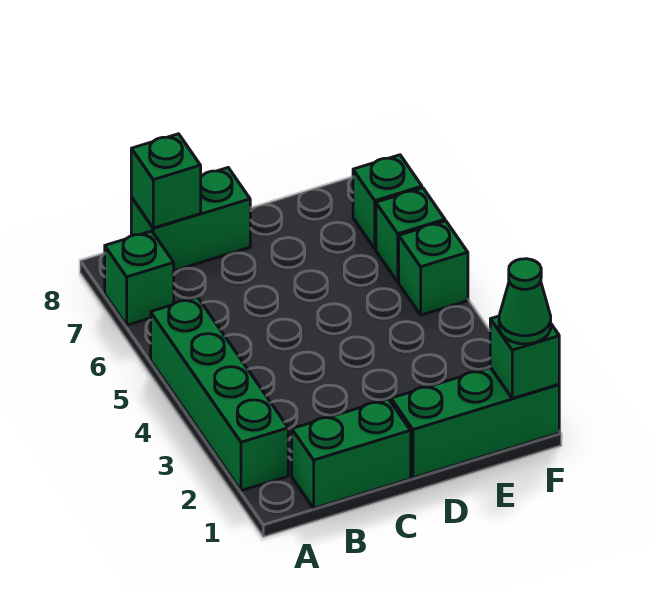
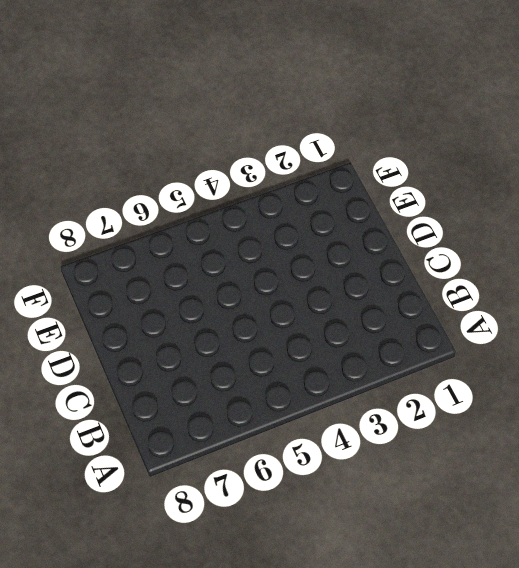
none -> green brick A2:A5 level 1
none -> green brick A7 level 1

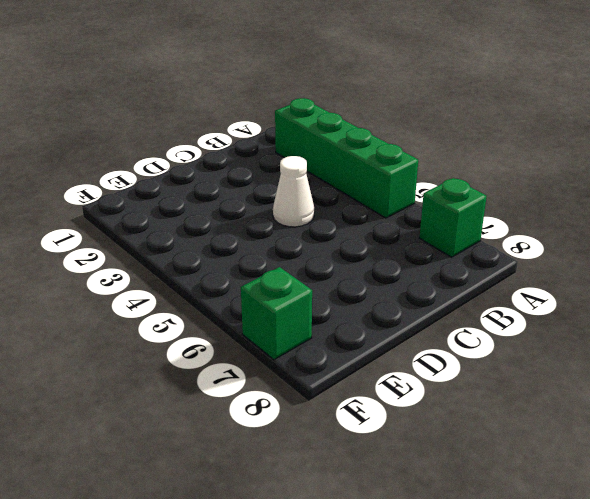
white cone C4 level 1 -> none
none -> green brick B1:C1 level 1
none -> green brick B8:C8 level 1

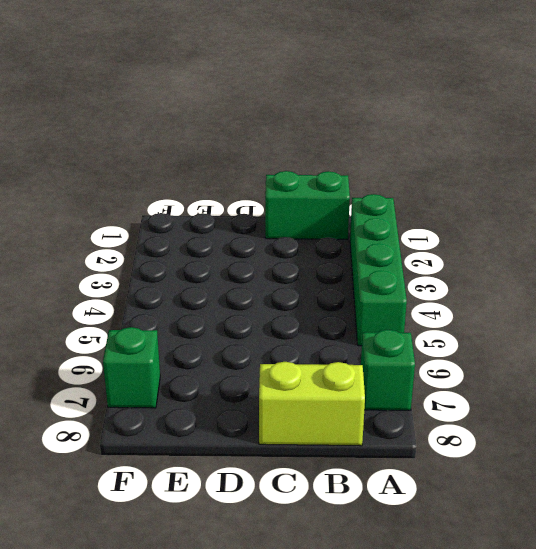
lime brick B8:C8 level 1 -> green brick B8:C8 level 1
none -> green brick D1:F1 level 1
none -> green brick F5 level 1

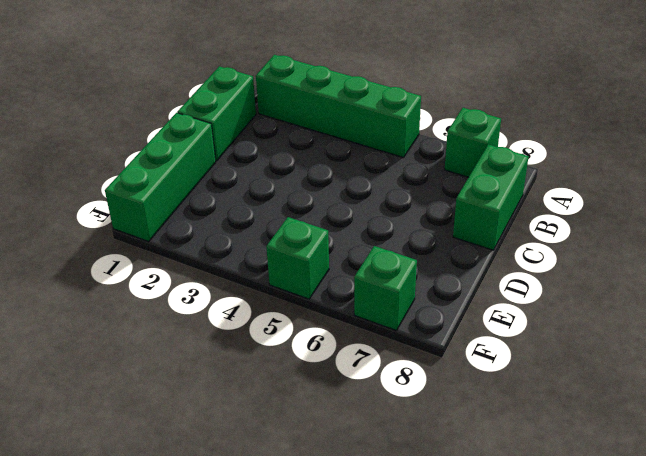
none -> green brick F6 level 1
none -> green brick B8 level 2

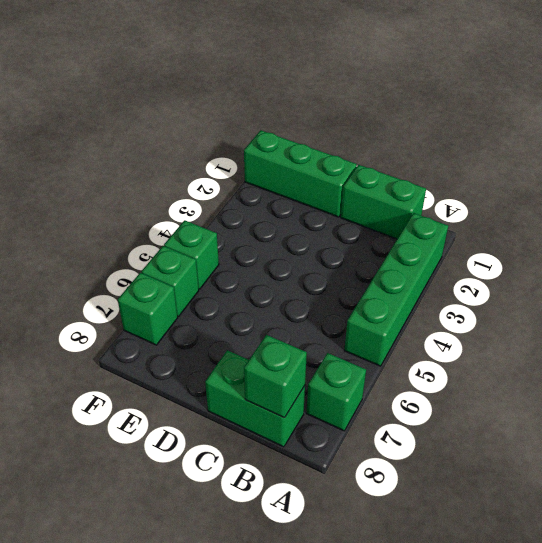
none -> green brick F1 level 2
none -> green cone F1 level 3

